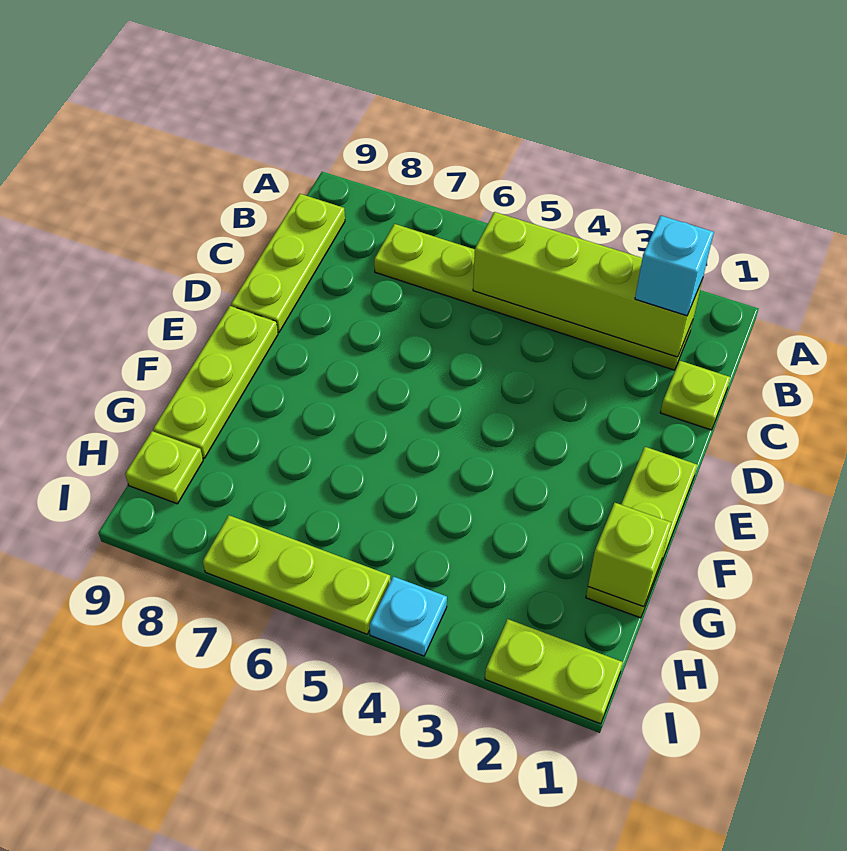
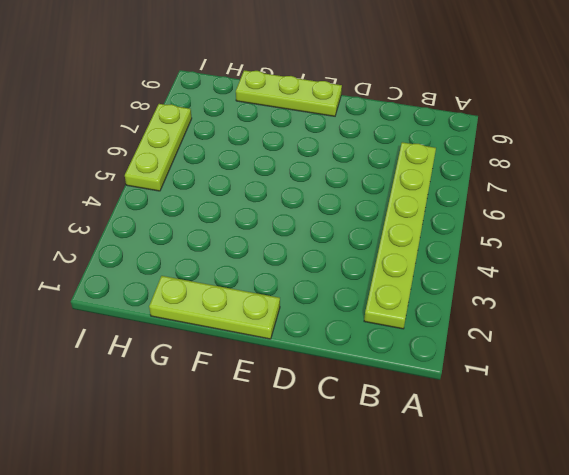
none -> lime plate B9:D9 level 1
none -> lime plate C1 level 1
none -> lime plate H9 level 1

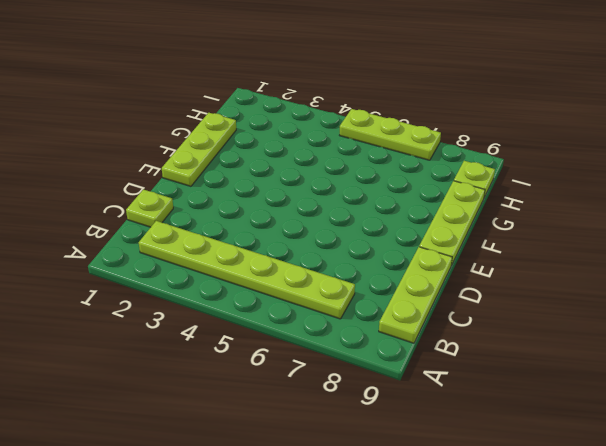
none -> lime plate I1:I2 level 1
none -> cyan plate I4 level 1
none -> lime brick B2:B5 level 2

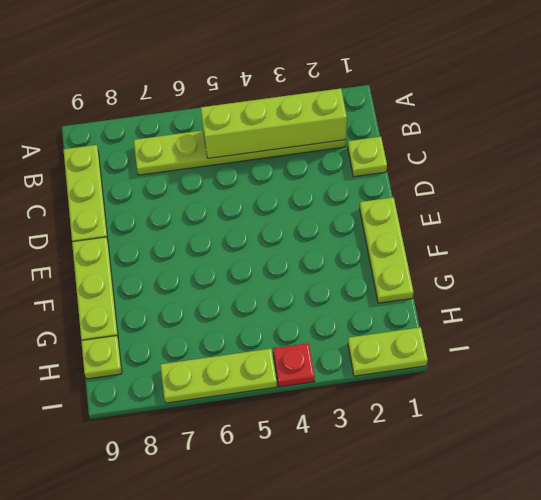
red plate I4 level 1 -> cyan plate I4 level 1
none -> lime brick G1 level 2
none -> cyan brick B2 level 3

